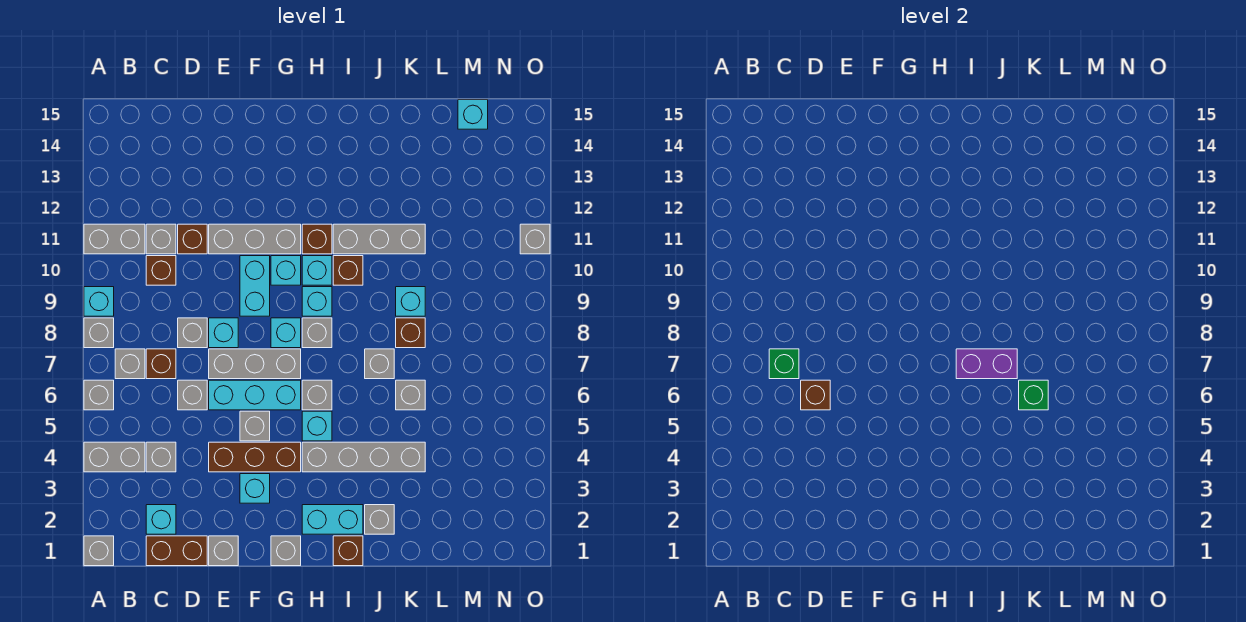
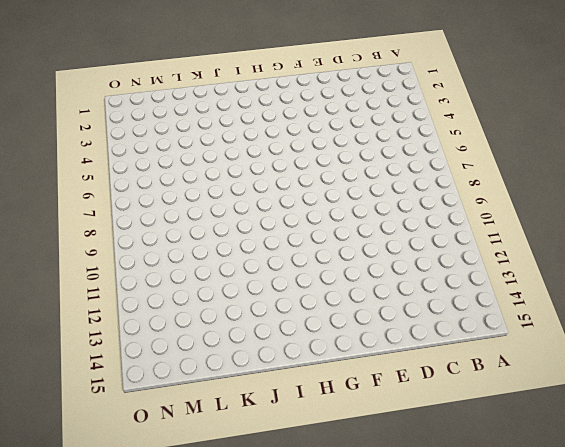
none -> grey brick A1 level 1
none -> grey brick A4:B4 level 1
none -> grey brick A6 level 1
none -> grey brick A8 level 1

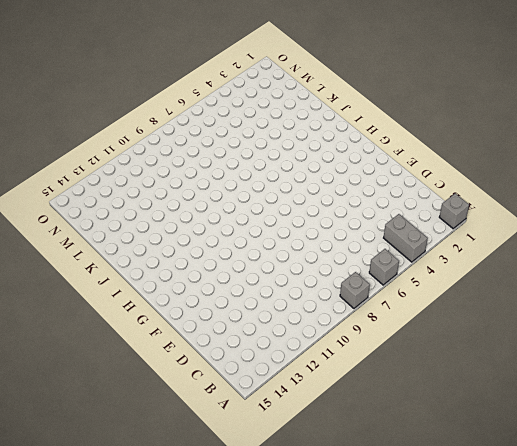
none -> cyan brick A9 level 1
none -> grey brick A11:B11 level 1
none -> grey brick B7 level 1
none -> brown brick C1:D1 level 1

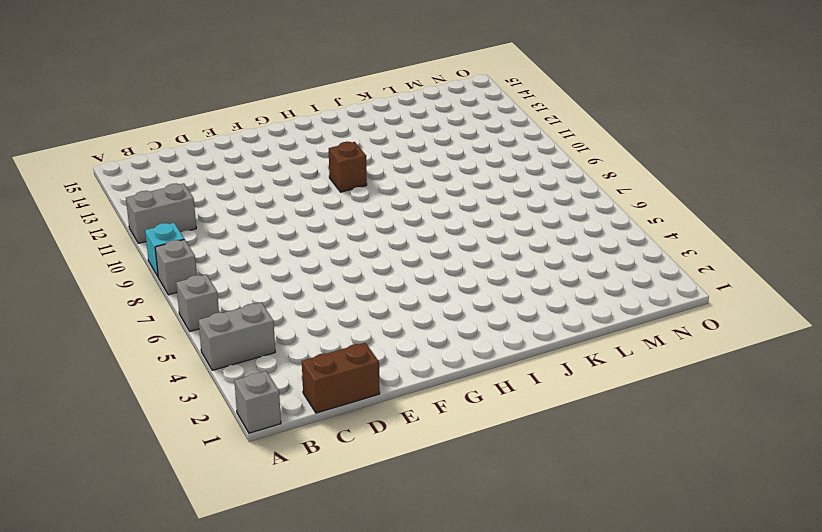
none -> grey brick B7 level 1
none -> cyan brick C2 level 1
none -> grey brick C4 level 1
none -> brown brick C7 level 1

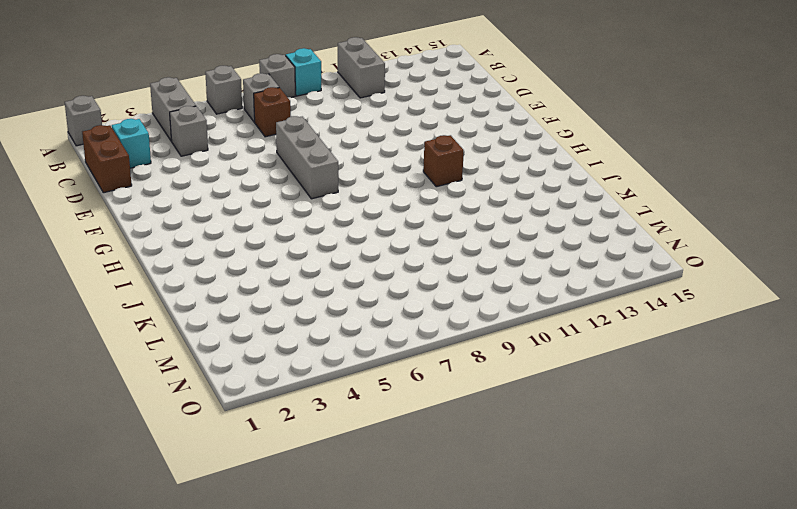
none -> brown brick C10 level 1
none -> grey brick C11 level 1
none -> grey brick D6 level 1
none -> grey brick D8 level 1

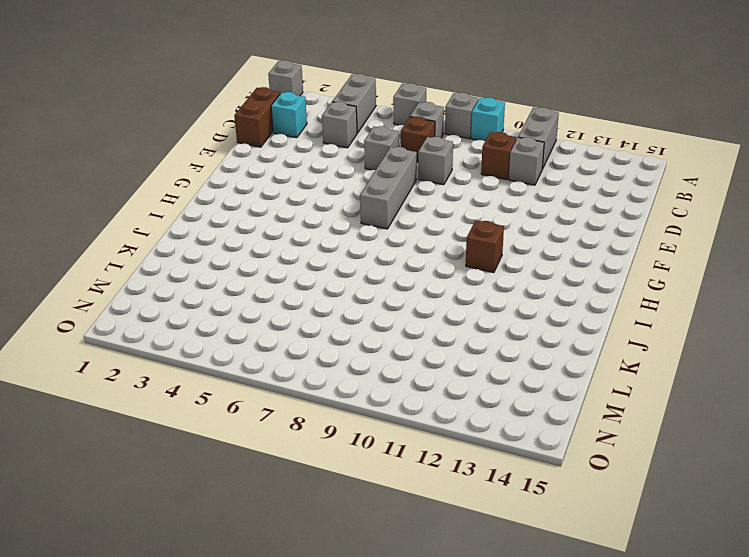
none -> brown brick D11 level 1
none -> grey brick E1 level 1
none -> brown brick E4:G4 level 1
none -> cyan brick E6:G6 level 1

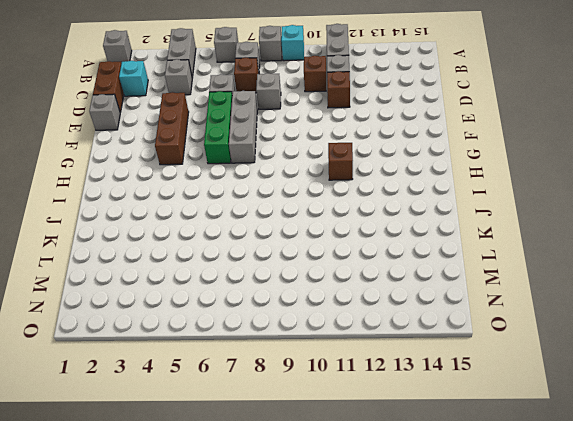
green brick E6:G6 level 1 -> cyan brick E6:G6 level 1
none -> cyan brick E8 level 1
none -> grey brick E11:G11 level 1
none -> cyan brick F3 level 1
none -> grey brick F5 level 1

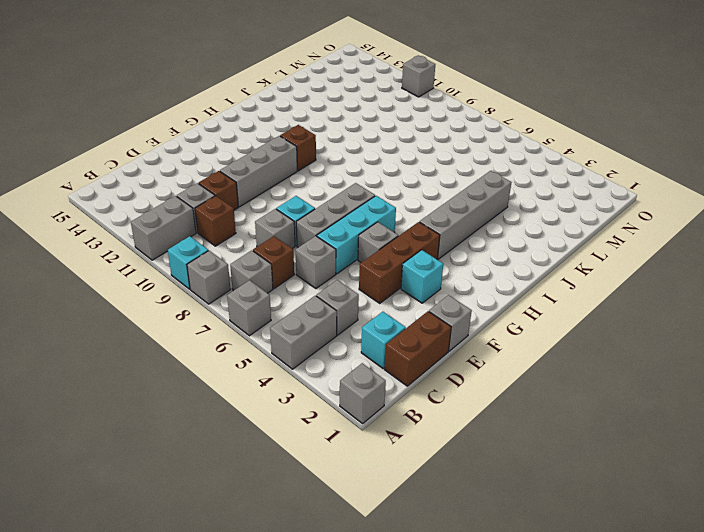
none -> cyan brick F9:F10 level 1
none -> grey brick G1 level 1
none -> cyan brick G8 level 1
none -> cyan brick G10 level 1

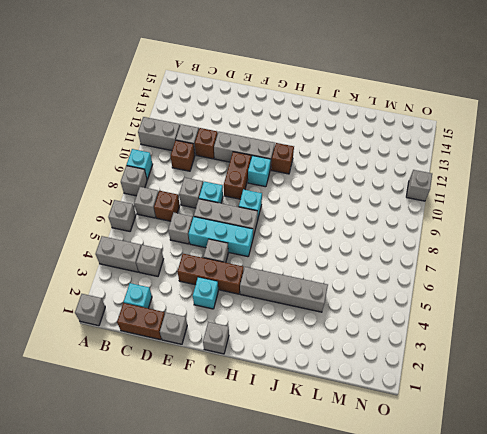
brown brick F9:F10 level 1 -> cyan brick F9:F10 level 1
none -> cyan brick H2:I2 level 1
none -> cyan brick H5 level 1
none -> grey brick H6 level 1
none -> grey brick H8 level 1

